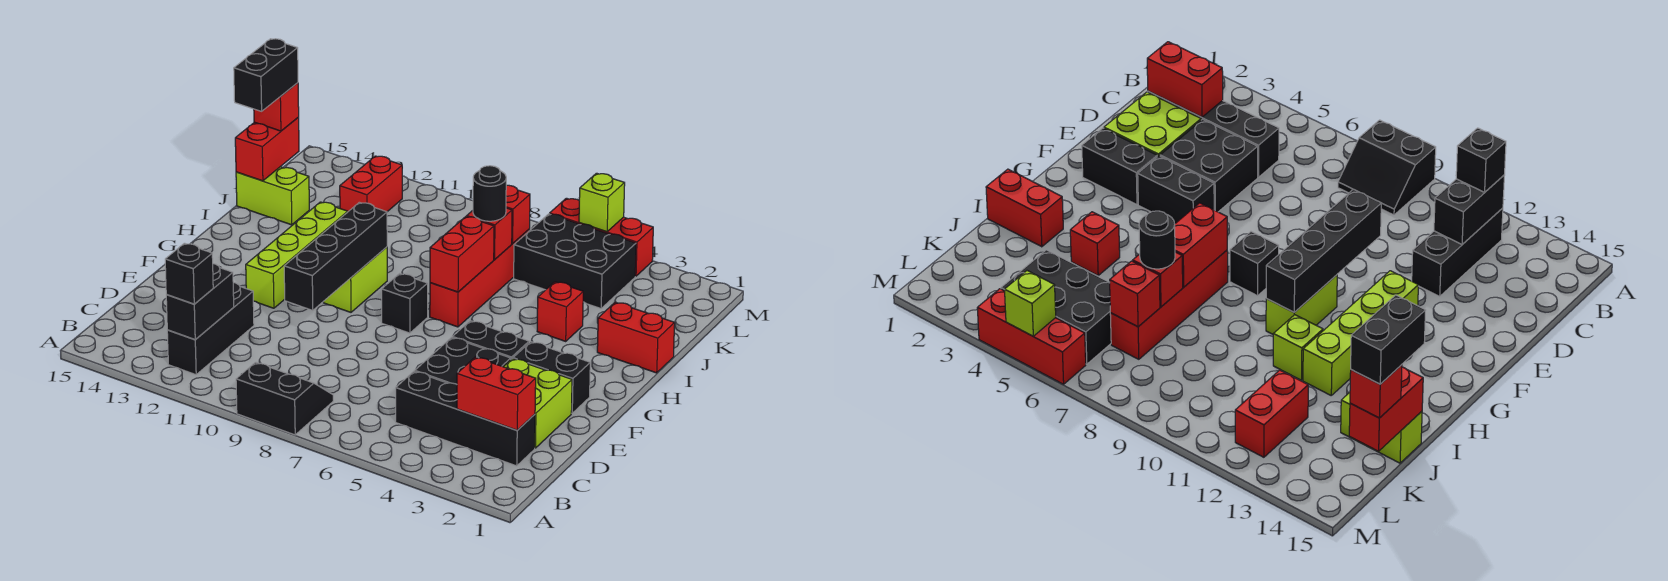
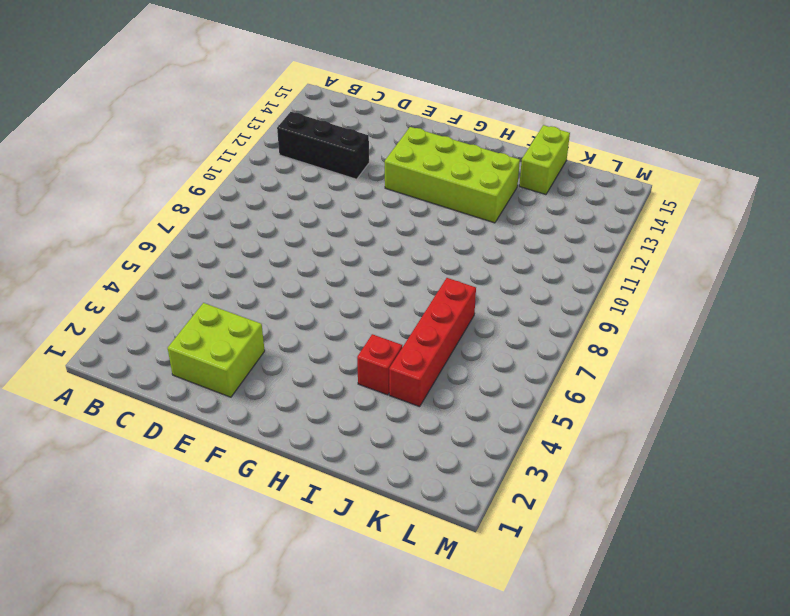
lime brick F12:I13 level 1 -> lime brick F12:I12 level 1
red brick J4:J7 level 1 -> red brick H7:K7 level 1
none -> black slope A8:B9 level 1 top A
none -> black brick C2:C5 level 1
none -> black brick D4:E5 level 1
none -> black brick F2:F3 level 1

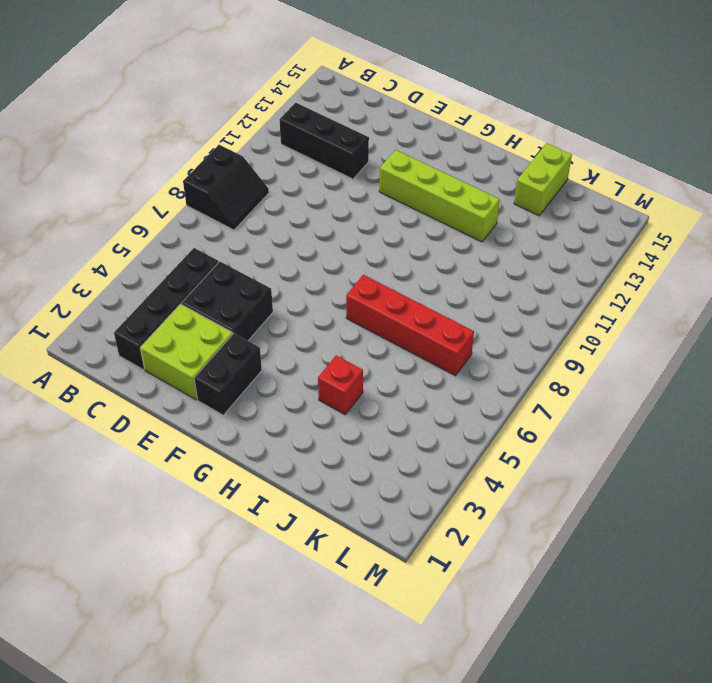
none -> black brick F4:F5 level 1
none -> black brick G8 level 1
none -> lime brick G10:H10 level 1
none -> red brick I1:I2 level 1

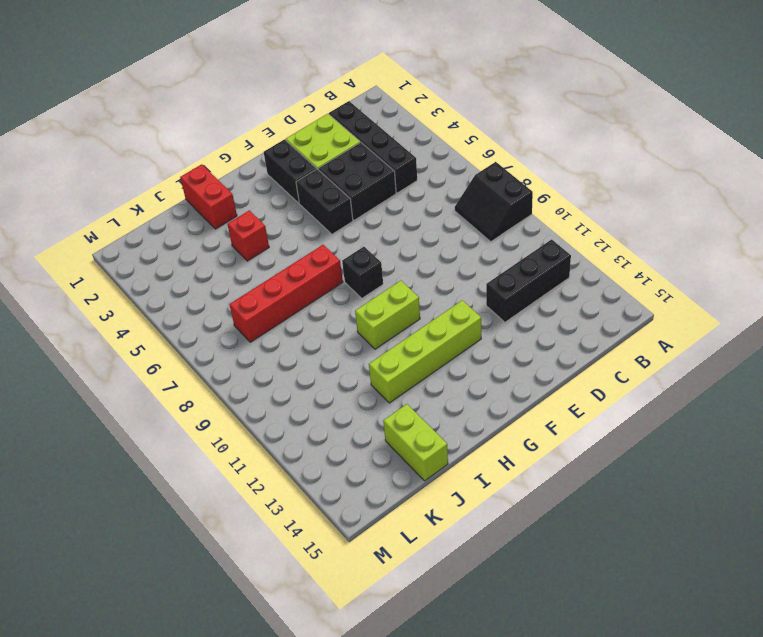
none -> lime brick I11 level 1
none -> black brick K4:L6 level 1
none -> red brick K12:L12 level 1
none -> red brick M4:M6 level 1

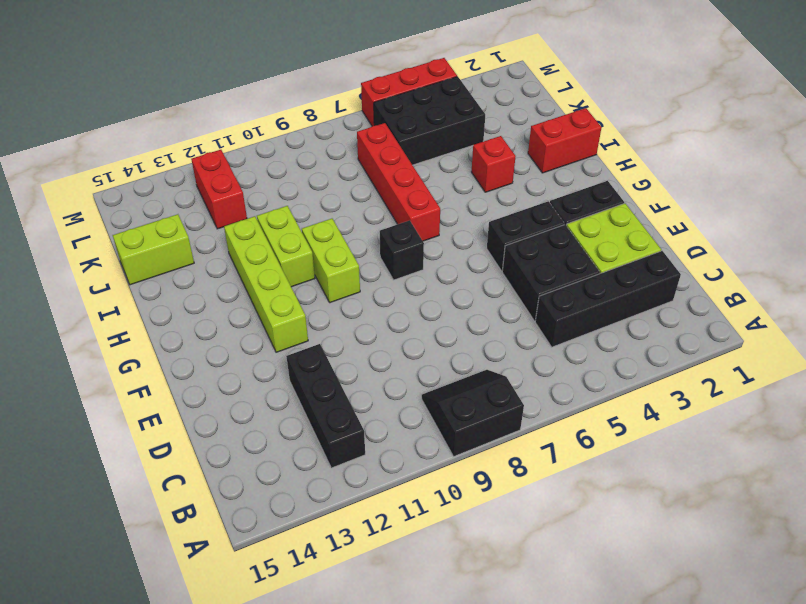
lime brick H11:I11 level 1 -> lime brick I11 level 1
none -> black brick B12:C12 level 2
none -> red brick C2:C3 level 2
none -> black brick E10:H10 level 2
none -> red brick H7:I7 level 2

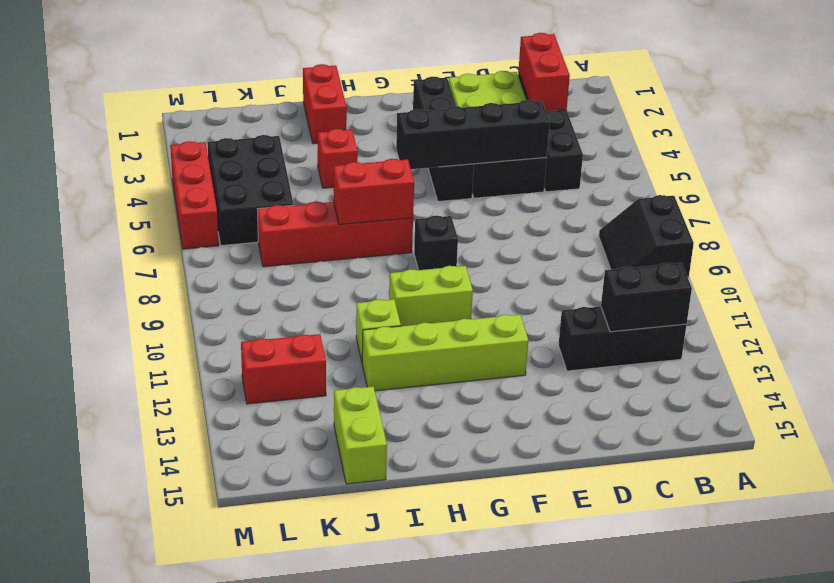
black brick D5:G5 level 2 -> black brick E10:H10 level 2
none -> red brick J7 level 2
none -> red brick J15:K15 level 2
none -> red brick K7 level 2
none -> lime brick M5 level 2

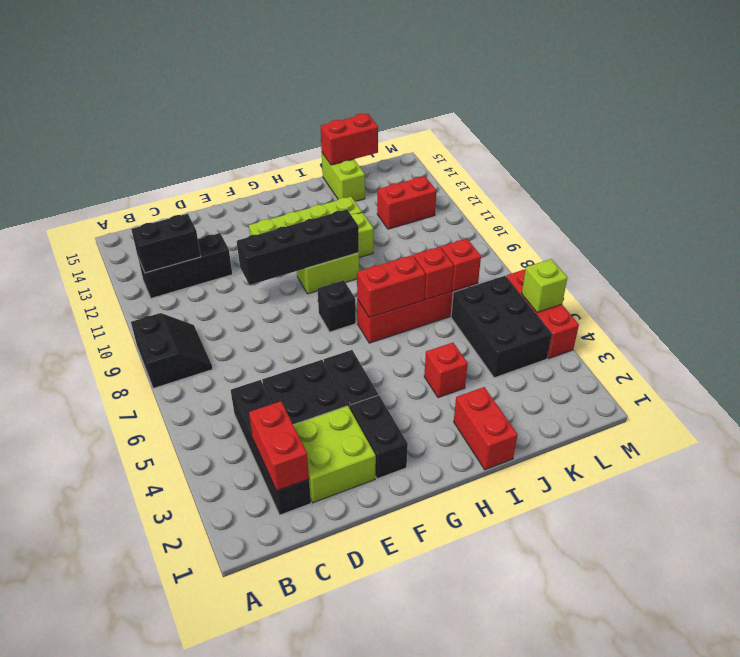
none -> black brick B12 level 3
none -> black round brick J7 level 3
none -> red brick K15 level 3
none -> black brick J15:K15 level 4

